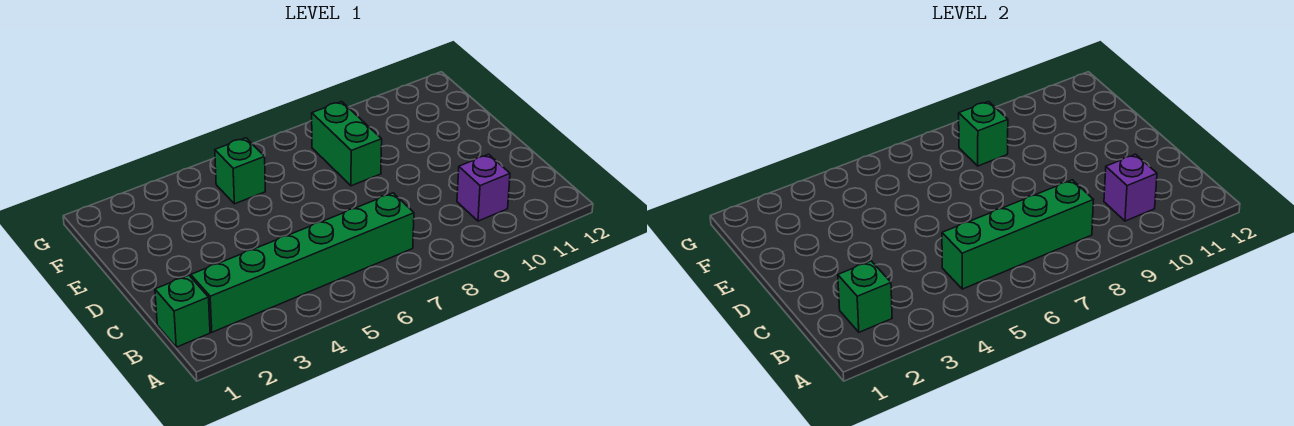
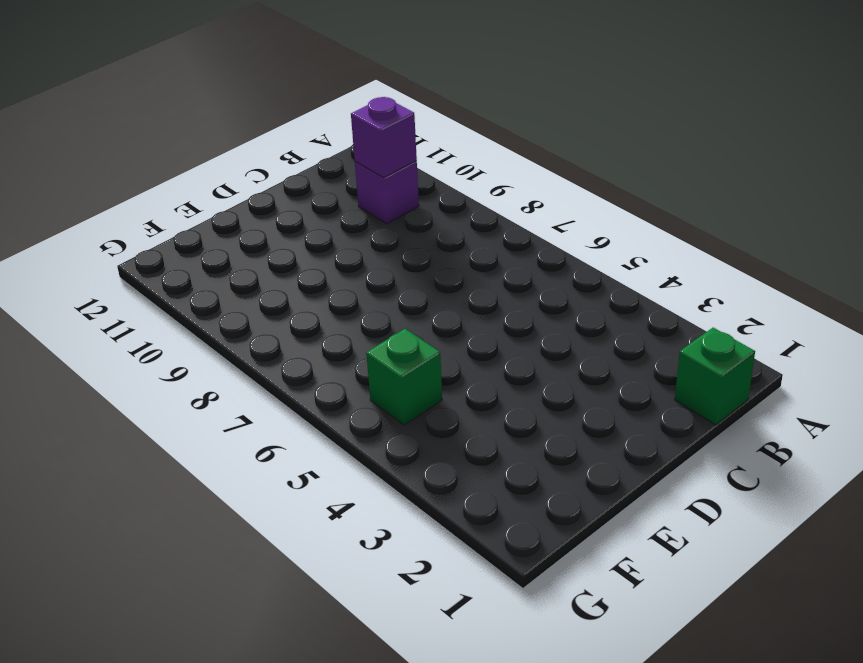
none -> green brick B2:B7 level 1
none -> green brick E8:F8 level 1

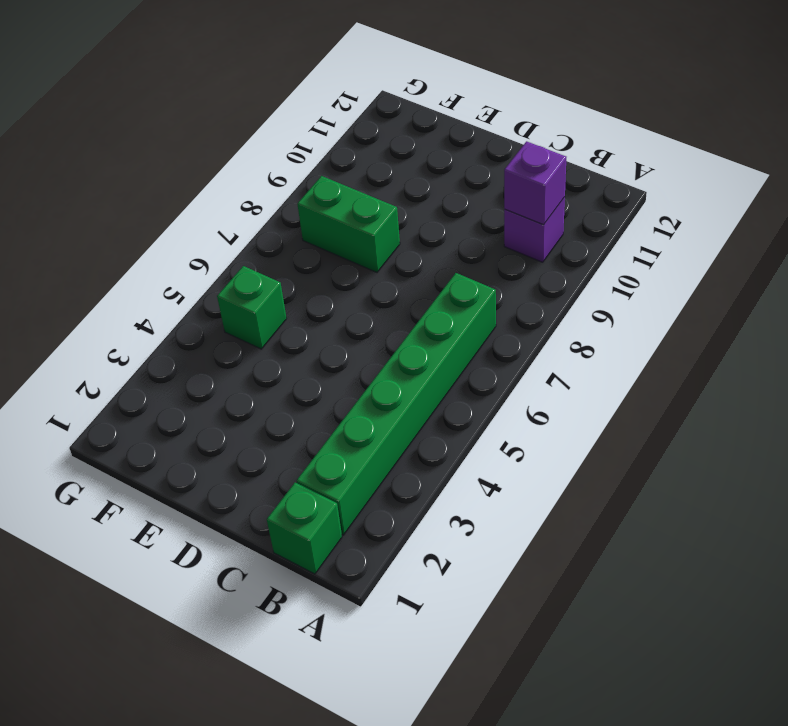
none -> green brick B2 level 2
none -> green brick B5:B8 level 2

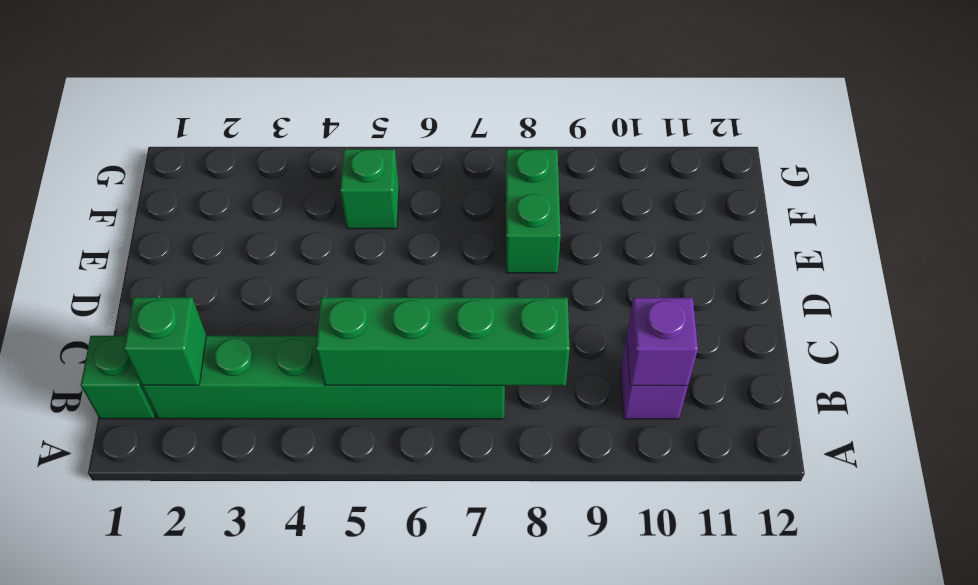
none -> green brick F8 level 2

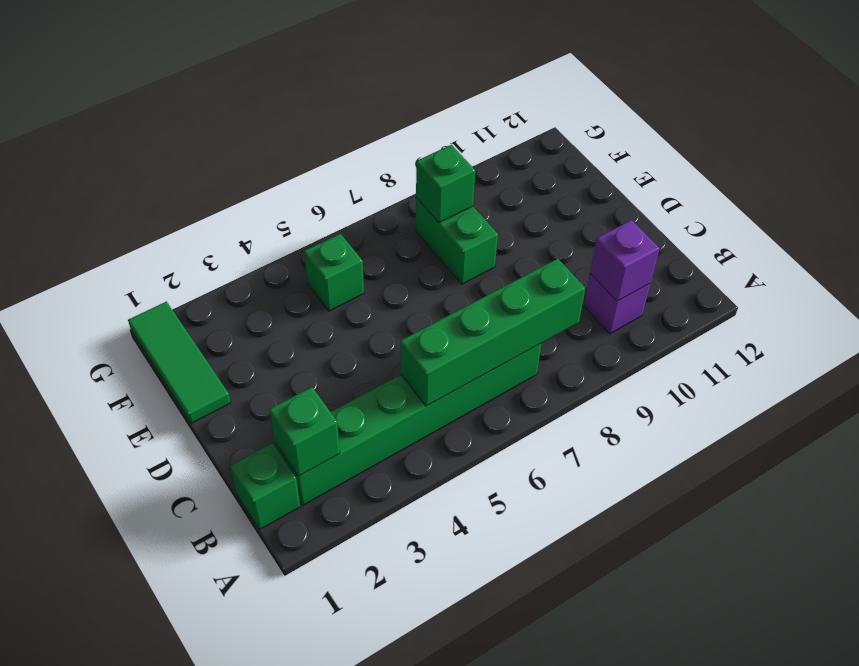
green tile E1:G1 level 1 -> none

